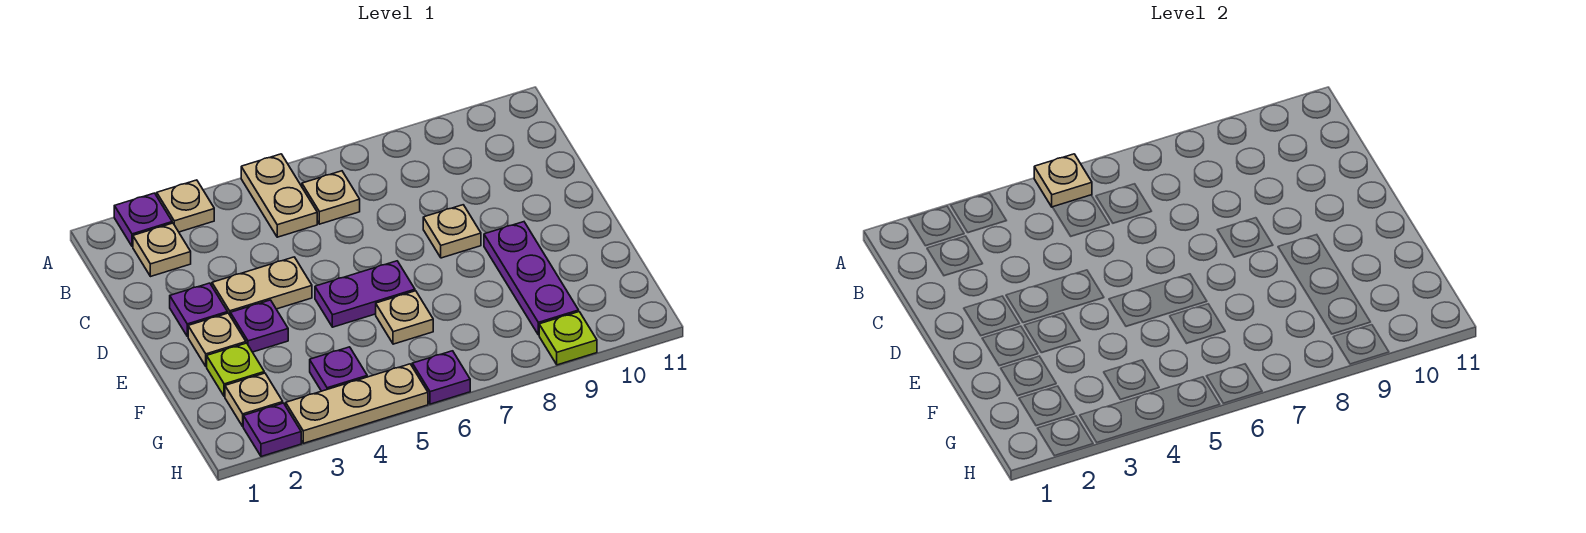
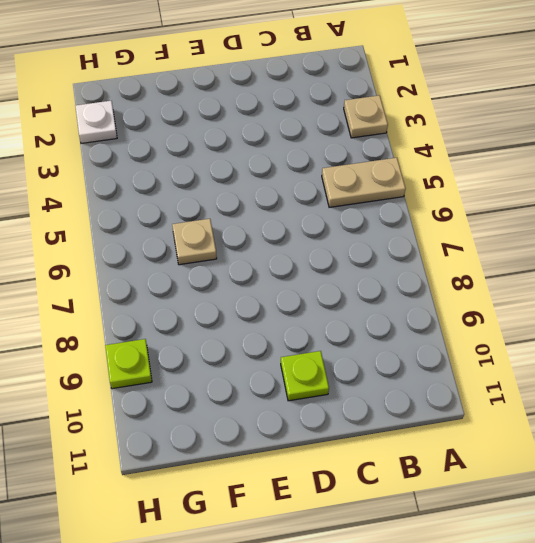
lime plate D10 level 1 -> lime plate F2 level 1
white plate H2 level 1 -> purple plate H2 level 1
none -> purple plate A2 level 1
none -> tan plate B2 level 1
none -> tan plate B6 level 1

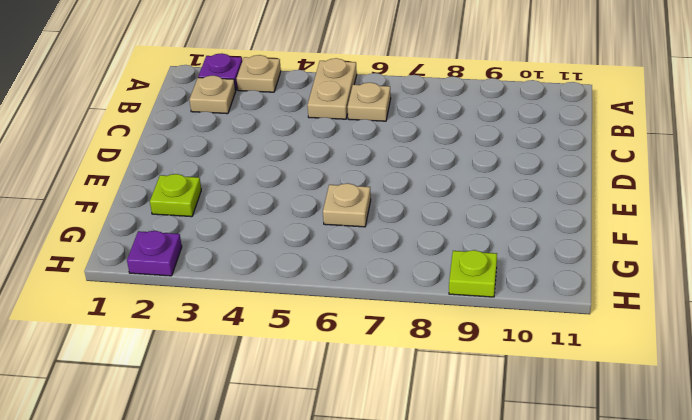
none -> purple plate D2 level 1
none -> tan plate D3:D4 level 1
none -> tan plate D8 level 1

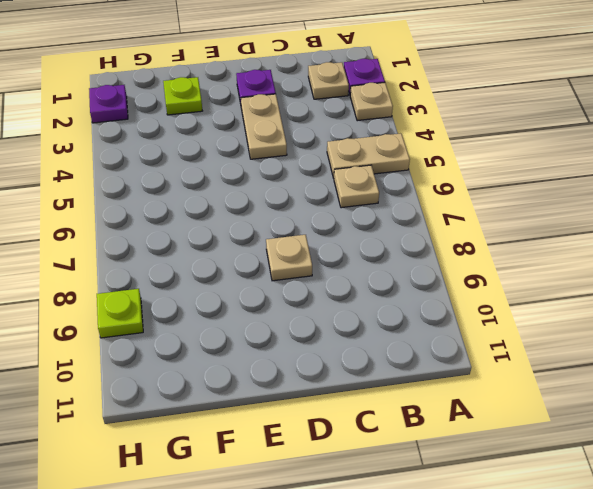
none -> tan plate E2 level 1
none -> purple plate E3 level 1
none -> purple plate E5:E6 level 1

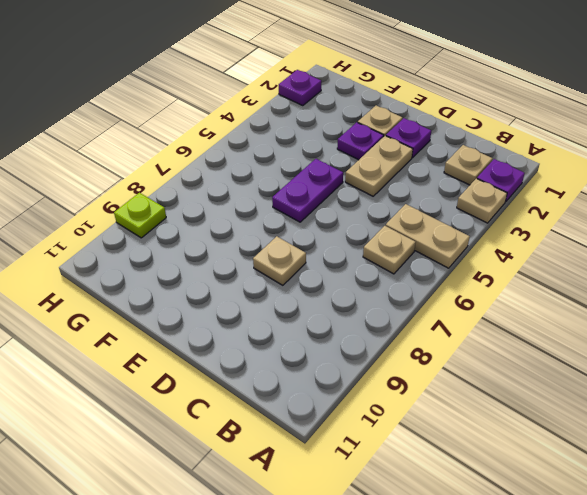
none -> purple plate E9:G9 level 1
none -> lime plate F2 level 1
none -> tan plate F6 level 1

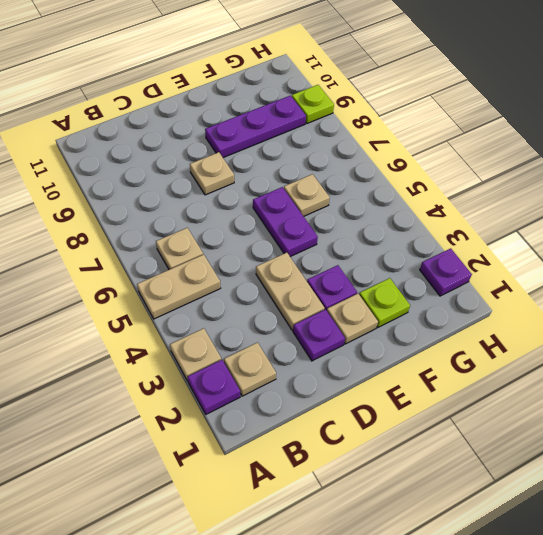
none -> tan plate G2 level 1
none -> purple plate G4 level 1
none -> tan plate H3:H5 level 1

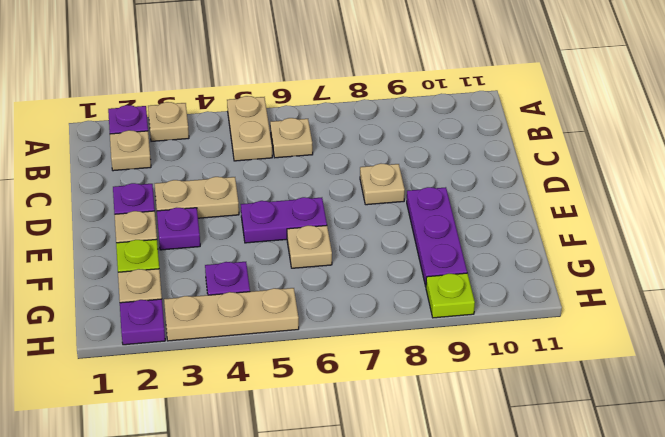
none -> purple plate H6 level 1
none -> tan plate A5 level 2

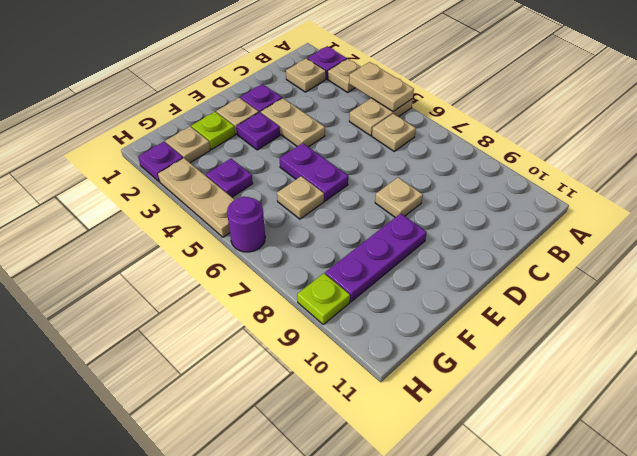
tan plate A4:A5 level 2 -> tan plate A5 level 2
purple round brick H6 level 1 -> purple plate H6 level 1

